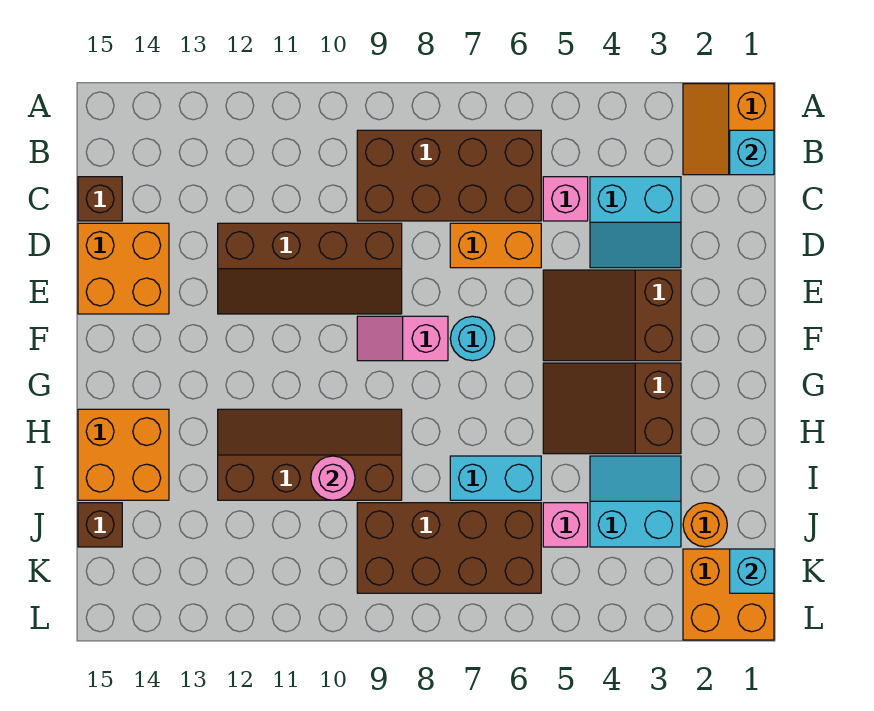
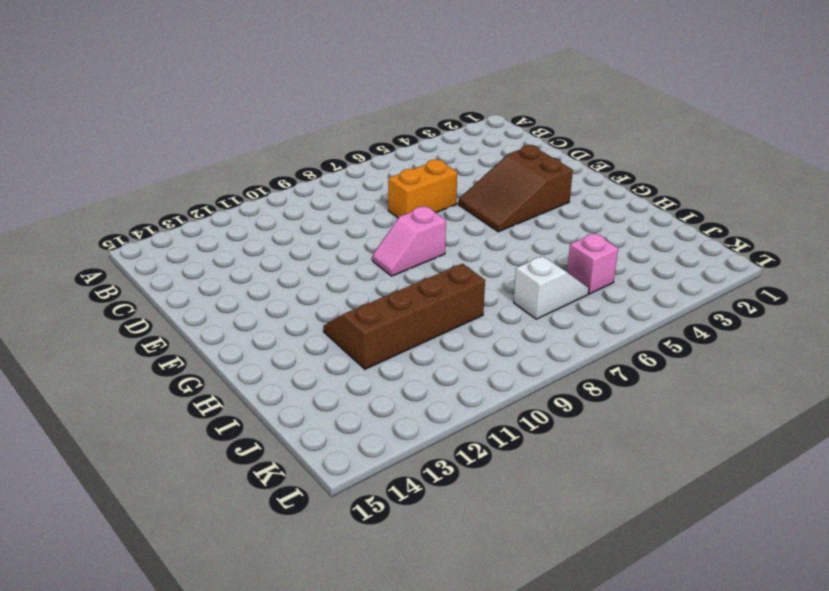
white slope J6:J7 level 1 top 7 -> brown brick J6:K9 level 1
none -> orange slope A1:B2 level 1 top 1
none -> brown brick B6:C9 level 1
none -> cyan slope C3:D4 level 1 top C

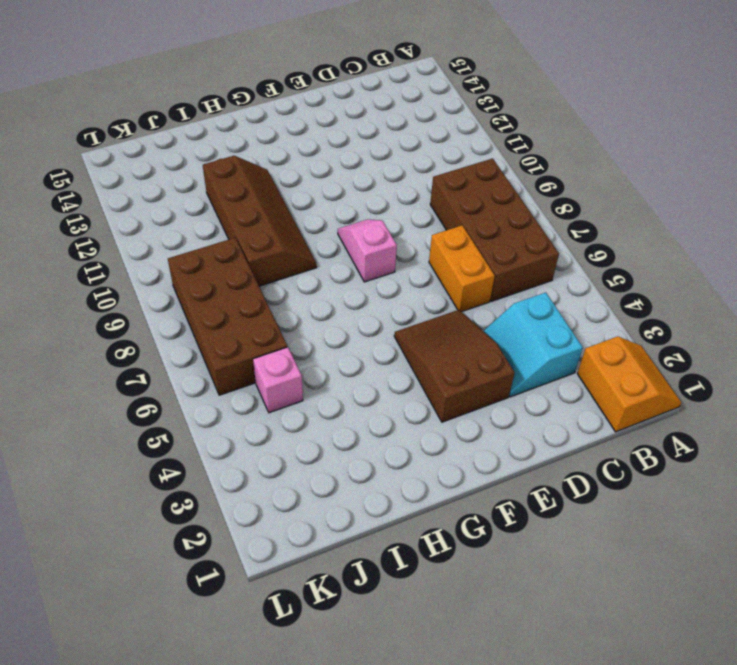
orange slope A1:B2 level 1 top B -> orange slope A1:B2 level 1 top 1
none -> pink brick C5 level 1
none -> brown brick C15 level 1
none -> brown slope D9:E12 level 1 top D

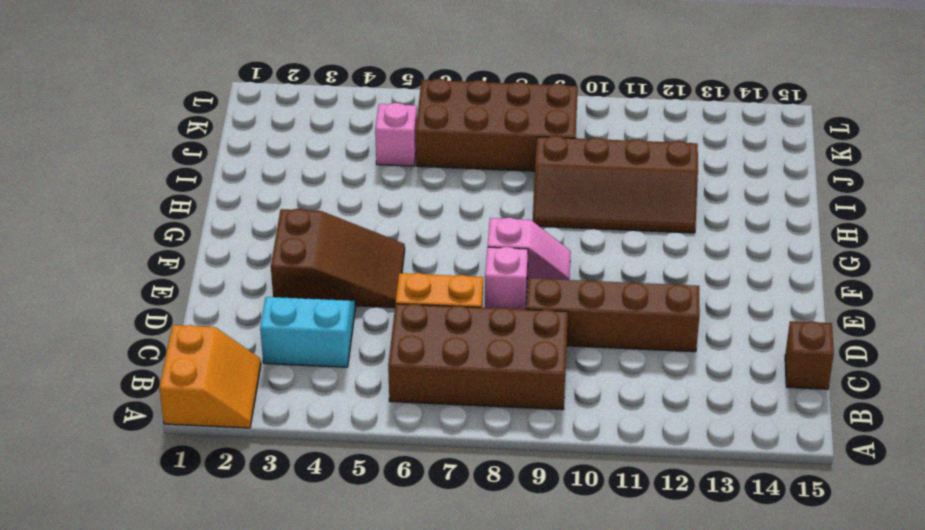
pink brick E8 level 1 -> pink brick C5 level 1
none -> orange brick D14:E15 level 1
none -> cyan round brick F7 level 1
none -> brown slope G3:H5 level 1 top 3

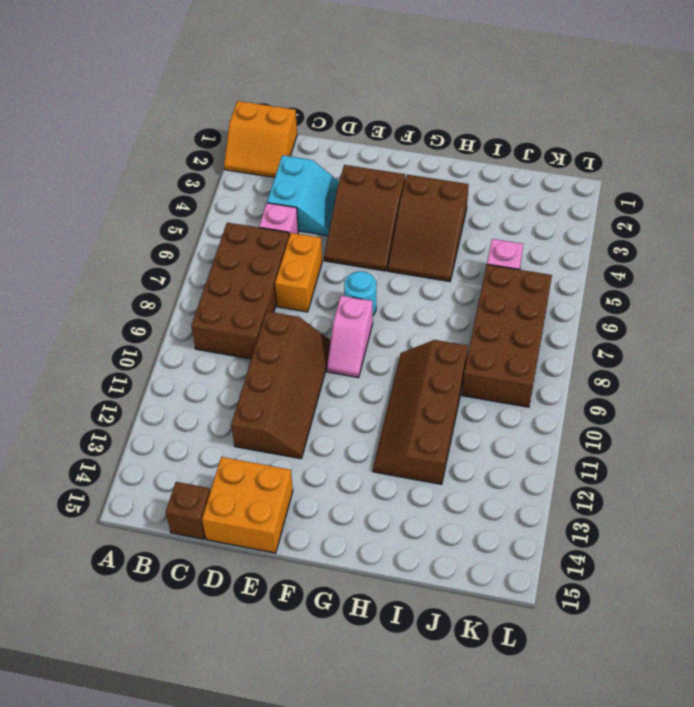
none -> orange brick H14:I15 level 1
none -> cyan slope I3:J4 level 1 top J
none -> cyan brick I6:I7 level 1

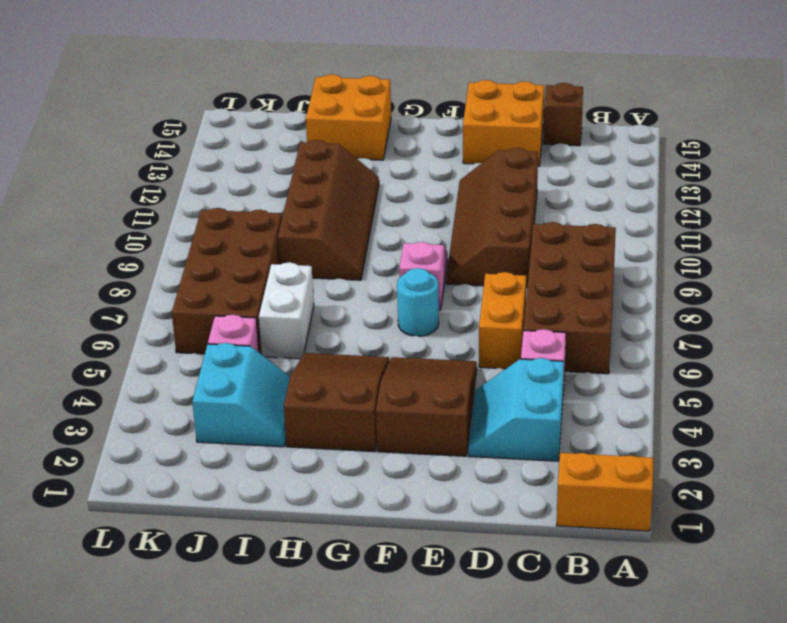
white brick I6:I7 level 1 -> cyan brick I6:I7 level 1
none -> orange round brick J2 level 1
none -> brown brick J15 level 1
none -> orange brick K1:L2 level 1

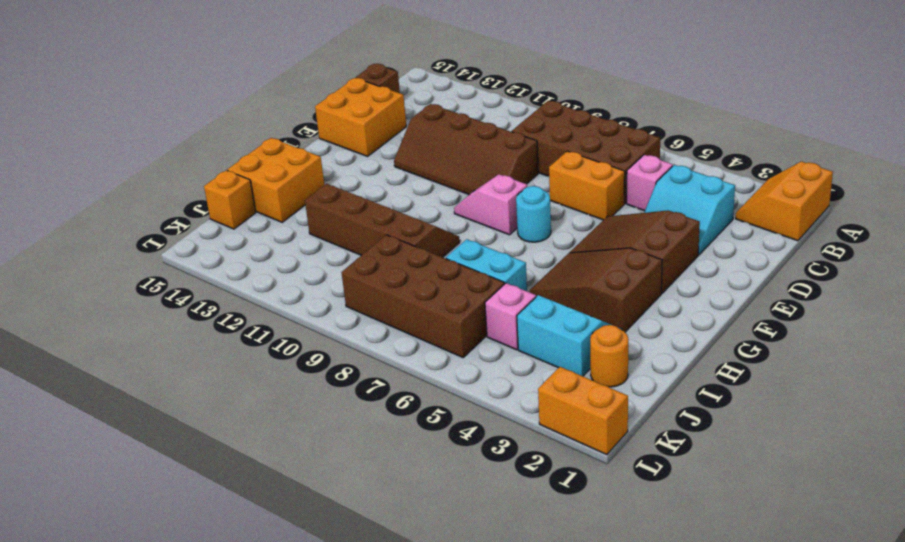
orange brick J15 level 1 -> brown brick J15 level 1
orange brick L1:L2 level 1 -> orange brick K1:L2 level 1
none -> cyan brick B1 level 2
none -> pink round brick I10 level 2
none -> cyan brick K1 level 2

